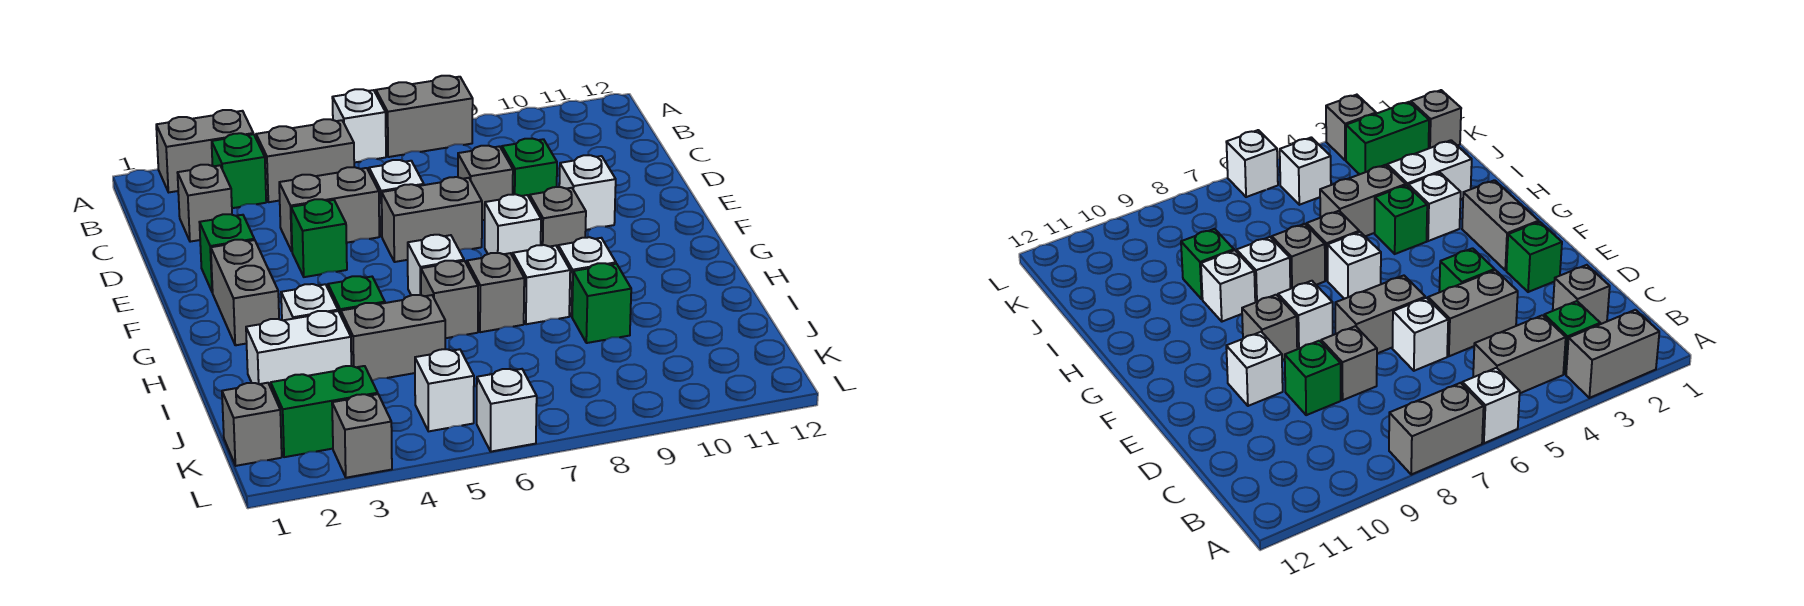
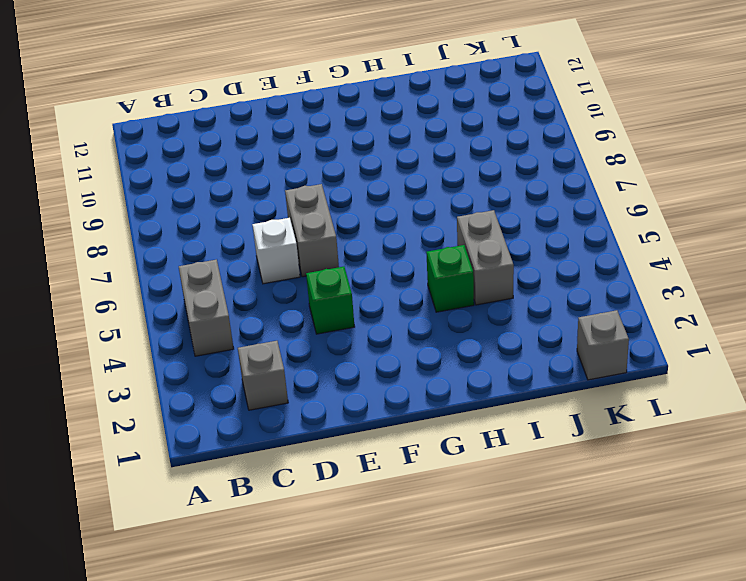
none -> grey brick A2:A3 level 1
none -> white brick A6 level 1
none -> grey brick A7:A8 level 1
none -> green brick B3 level 1

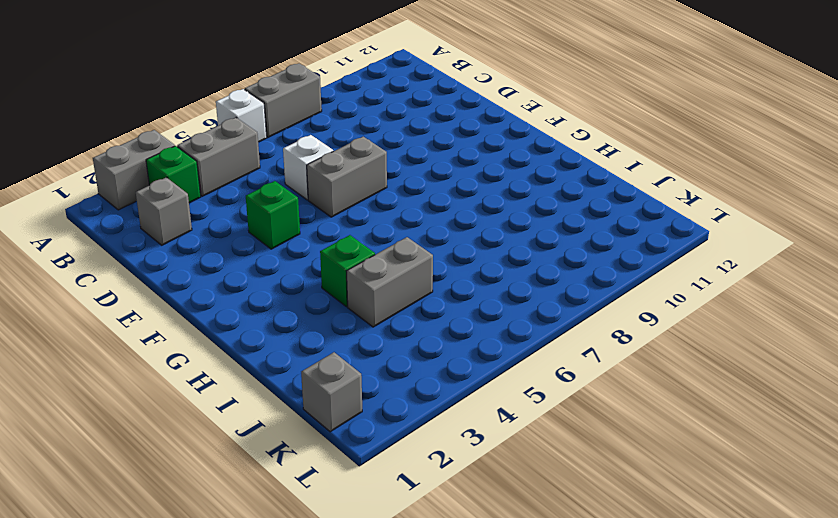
none -> grey brick D4:D5 level 1
none -> grey brick D8 level 1
none -> green brick D9 level 1
none -> green brick E2 level 1

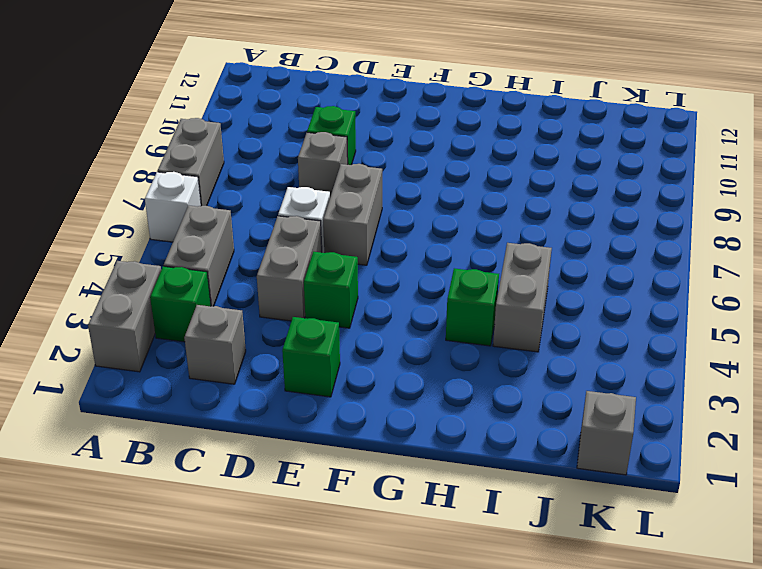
none -> white brick E10 level 1
none -> grey brick F2:G2 level 1
none -> white brick F8 level 1
none -> grey brick F9 level 1

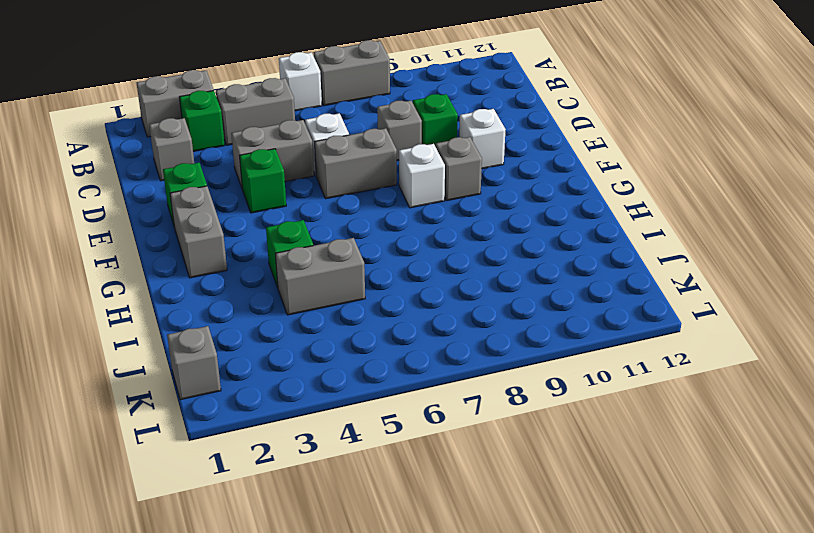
none -> white brick G6 level 1
none -> white brick H3 level 1
none -> grey brick H6 level 1
none -> grey brick H7 level 1

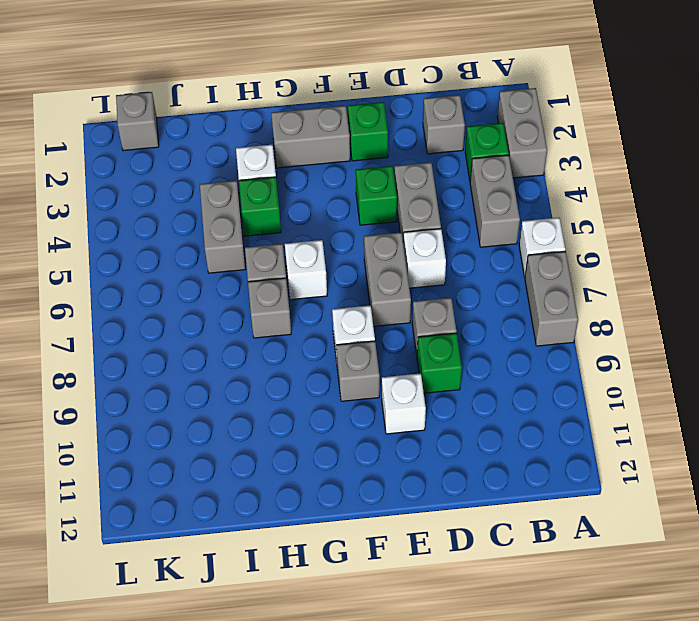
none -> white brick H8 level 1
none -> white brick H9 level 1
none -> white brick I2:I3 level 1
none -> green brick I9 level 1

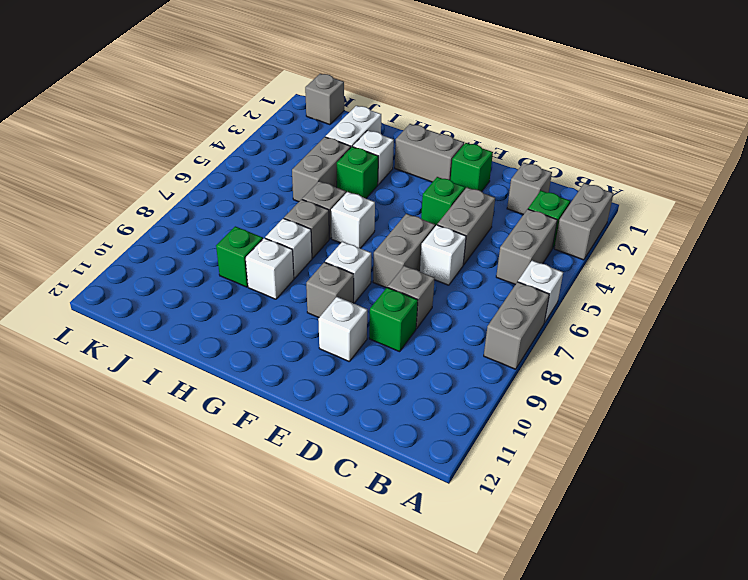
none -> green brick K2:K3 level 1
none -> white brick K5 level 1
none -> grey brick L3 level 1
none -> white brick L6 level 1

